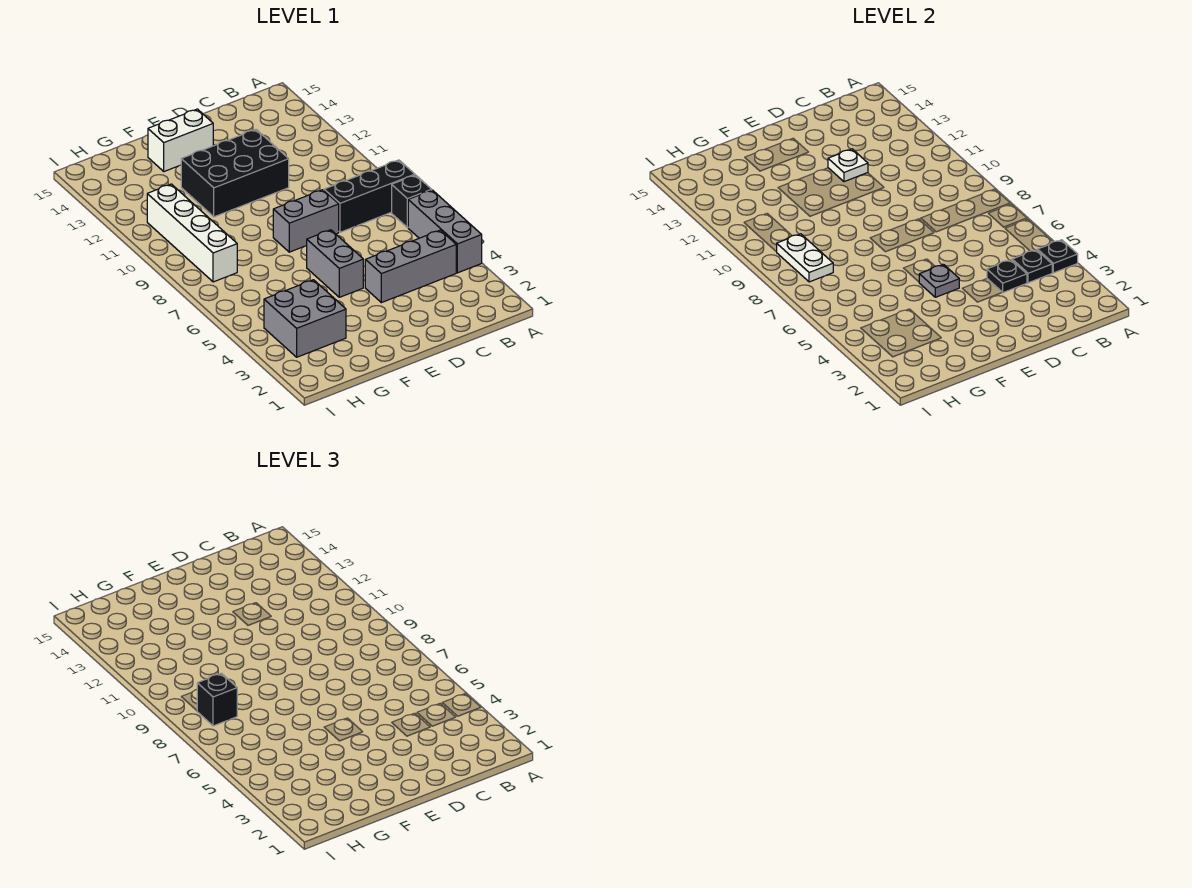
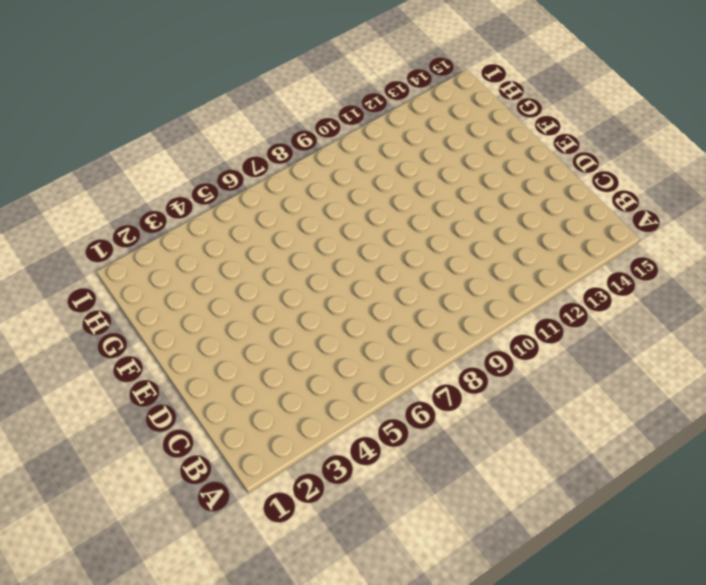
none -> grey brick A4:A6 level 1
none -> black brick A7 level 1
none -> black brick A8:C8 level 1

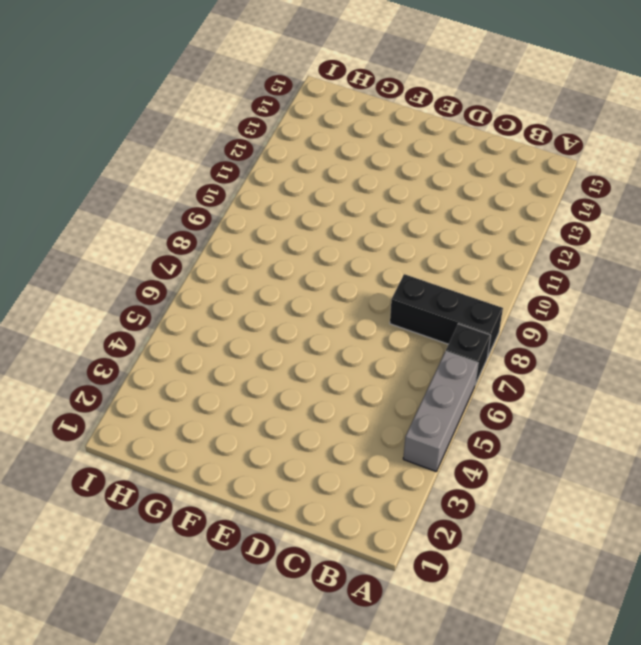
none -> grey brick B4:D4 level 1
none -> grey brick D8:E8 level 1
none -> black brick D11:F12 level 1

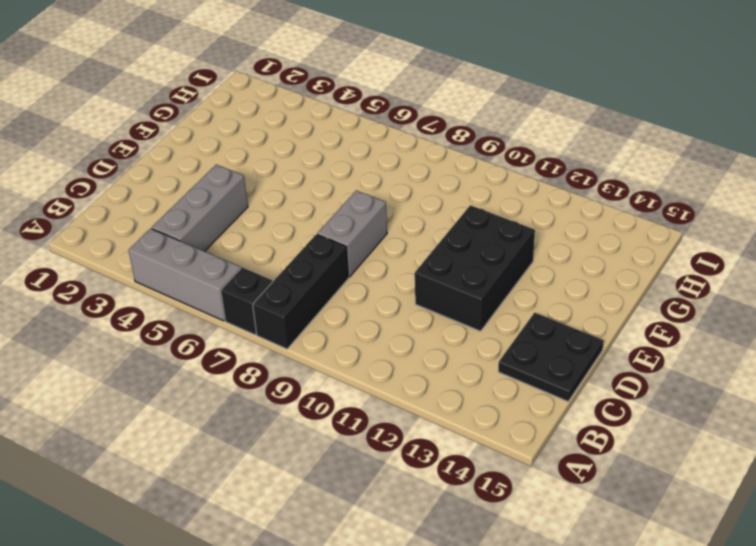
black plate C14:D15 level 1 -> none
none -> grey brick E5:E6 level 1
none -> white brick E14:F14 level 1
none -> grey brick G3:H4 level 1

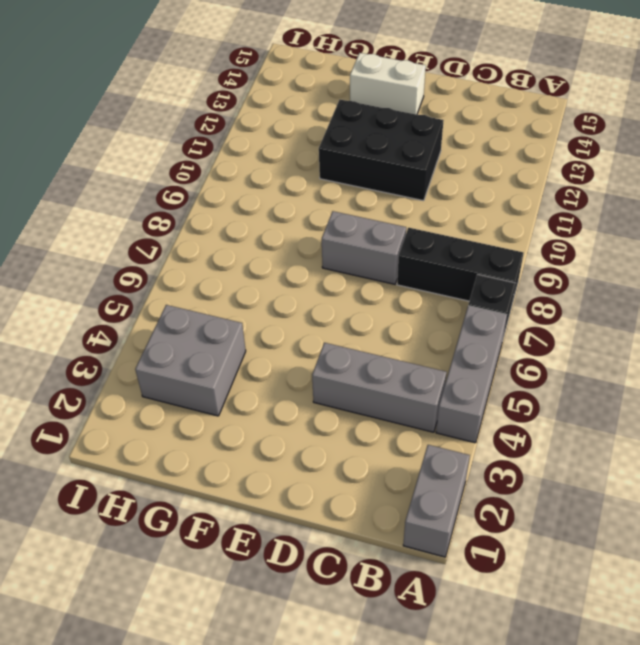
grey brick A1:A2 level 1 -> grey brick E5:E6 level 1
none -> white brick H8:H11 level 1
none -> black plate A4 level 2
none -> black plate B4 level 2

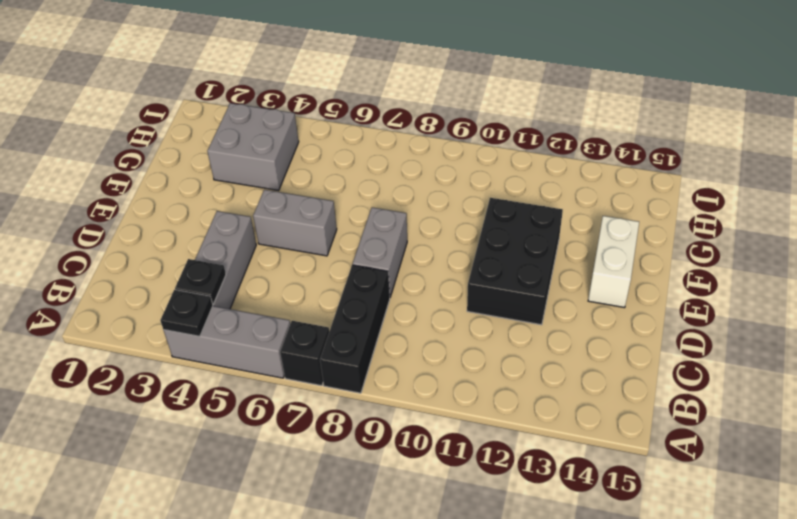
none -> white brick H8:H11 level 1
none -> black plate C4 level 2
none -> white plate D12 level 2

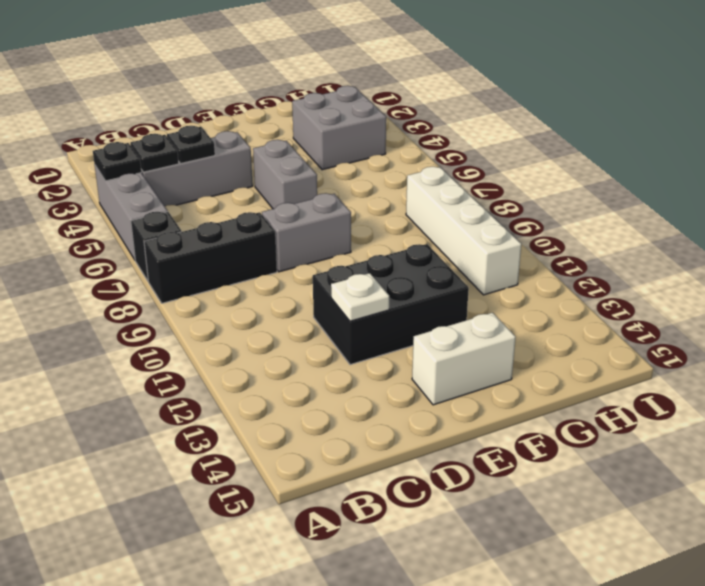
none -> grey plate E5 level 2
none -> white plate H8:H9 level 2
none -> black brick H8 level 3

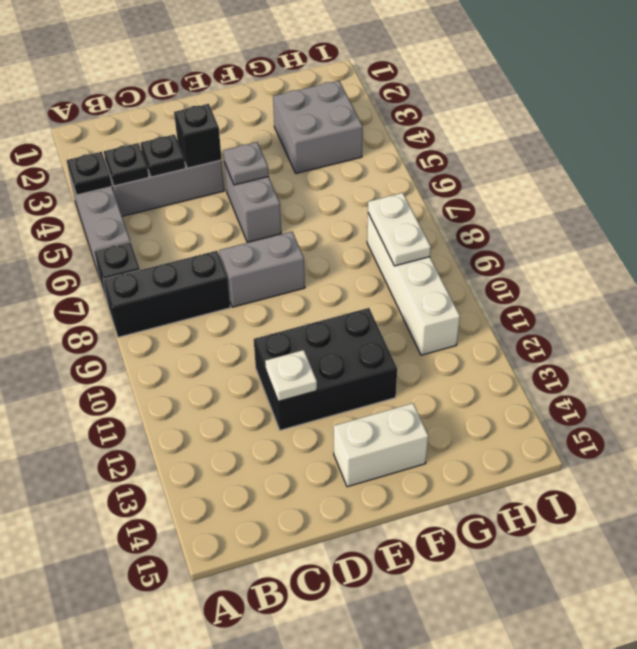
black brick D4 level 2 -> black brick H8 level 3

